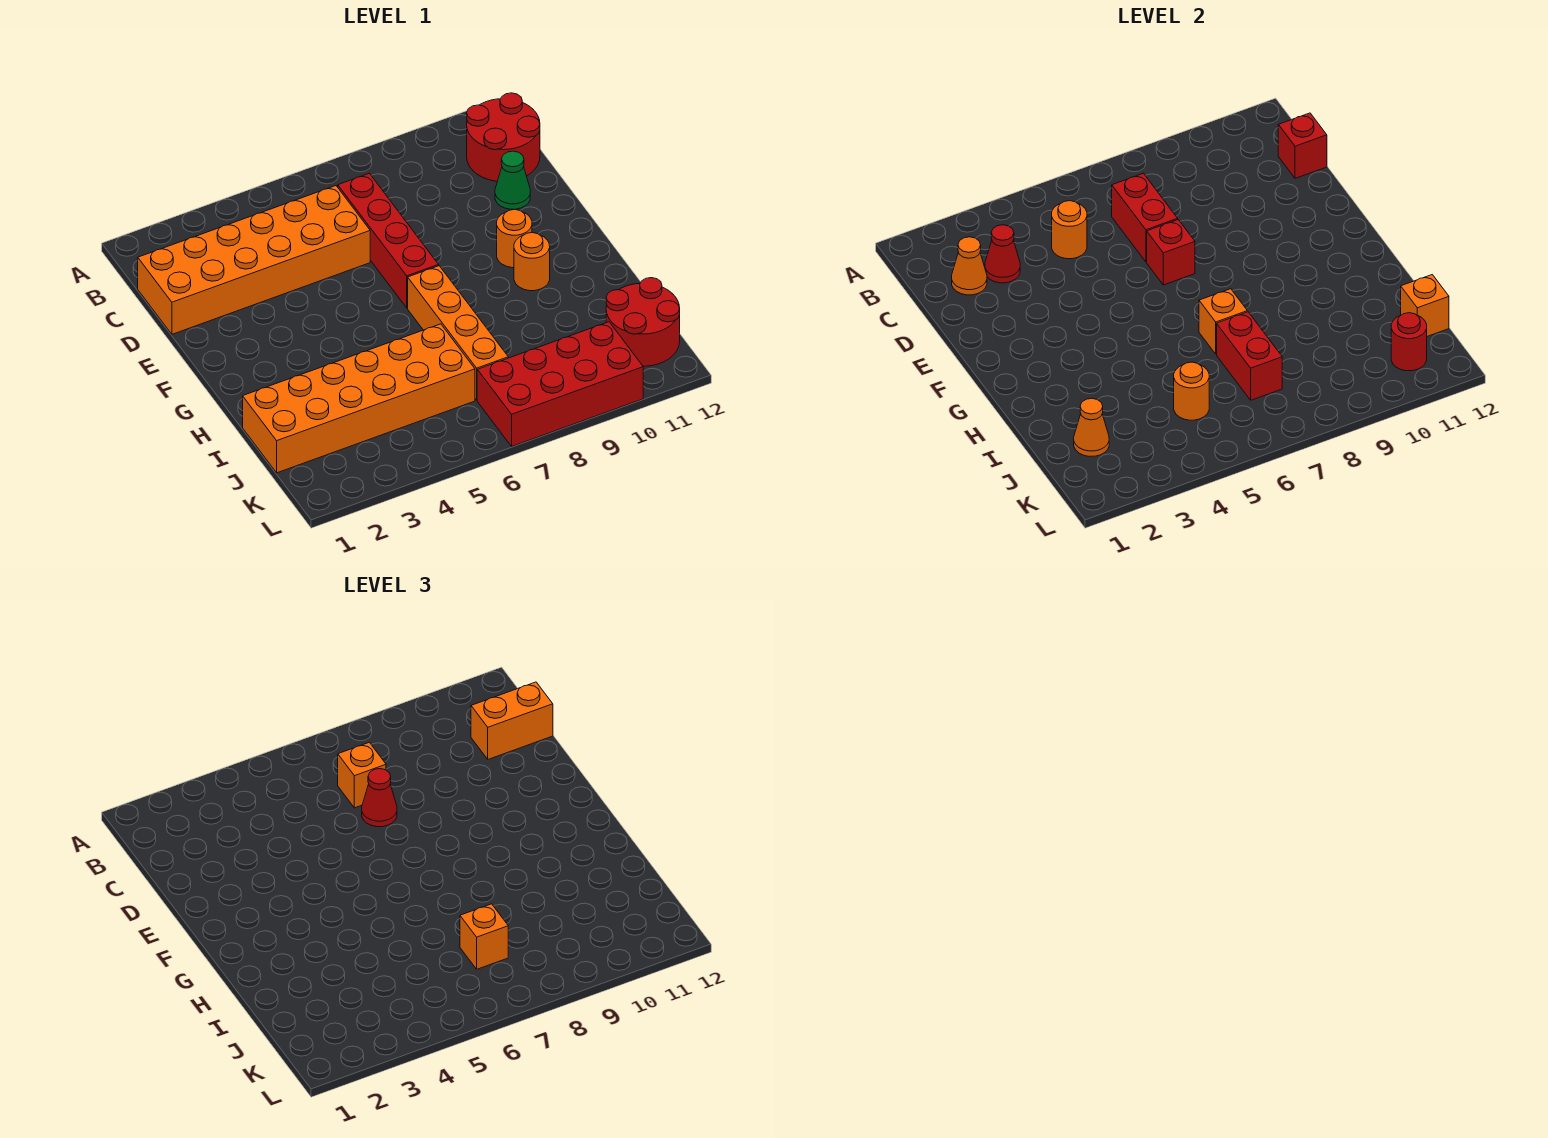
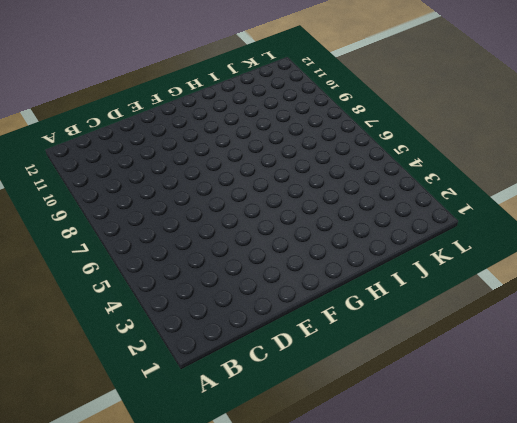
none -> red round brick B11:C12 level 1
none -> orange brick C1:D6 level 1
none -> red brick C7:F7 level 1

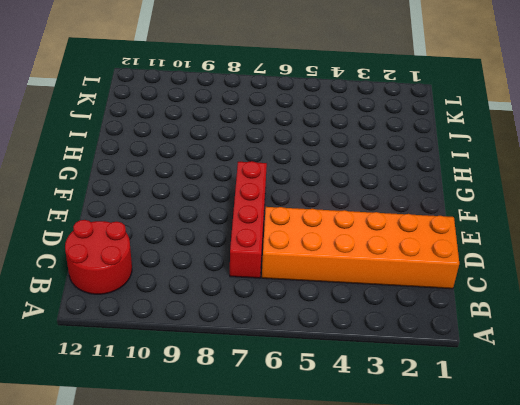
none -> green cone D11 level 1
none -> orange round brick F10 level 1
none -> orange brick G7:J7 level 1

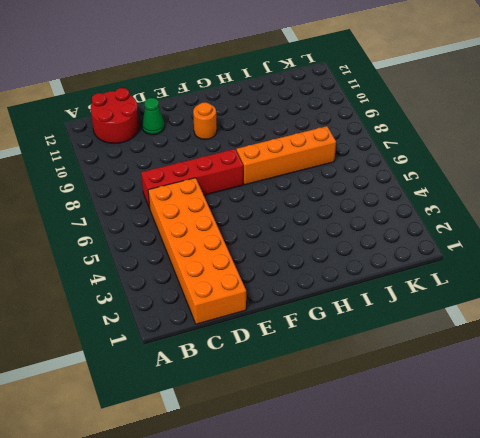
none -> orange round brick G10 level 1
none -> orange brick I1:J6 level 1
none -> red round brick J11:K12 level 1

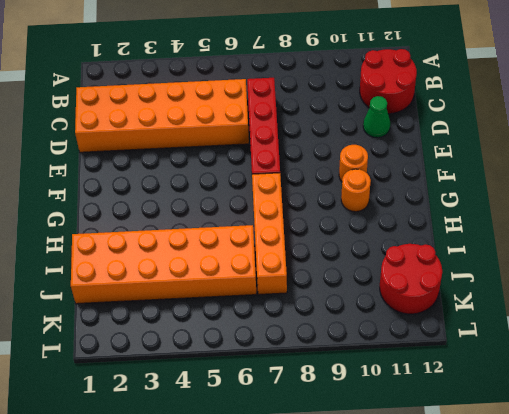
none -> red brick K7:L10 level 1
none -> orange cone C2 level 2
none -> red cone C3 level 2

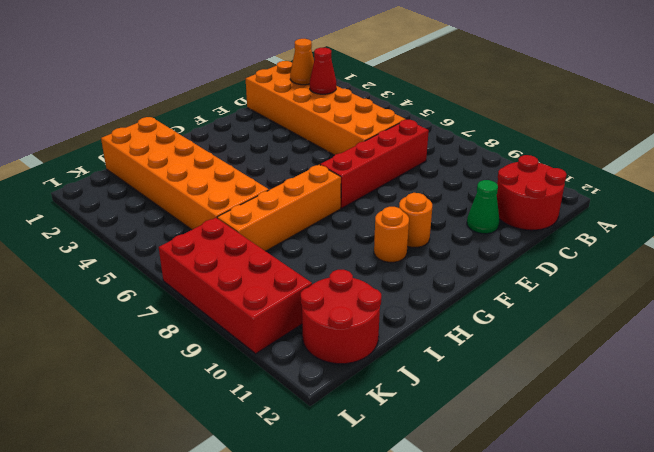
none -> orange round brick C5 level 2
none -> red brick C7:D7 level 2
none -> red brick C12 level 2

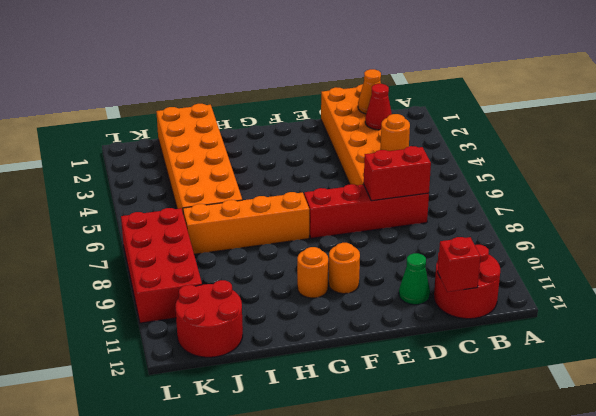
none -> red brick E7 level 2
none -> orange brick H7 level 2
none -> red brick I7:J7 level 2

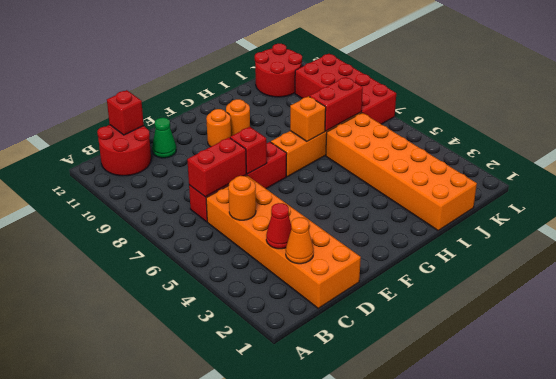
none -> orange cone J2 level 2
none -> orange round brick J5 level 2
none -> orange brick J12 level 2

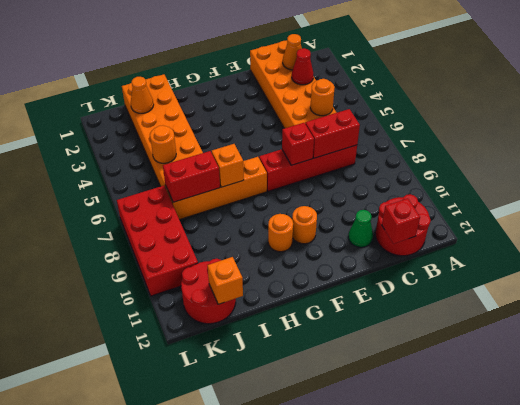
none -> red round brick K11 level 2
none -> orange brick C7 level 3
none -> orange brick C11:C12 level 3

